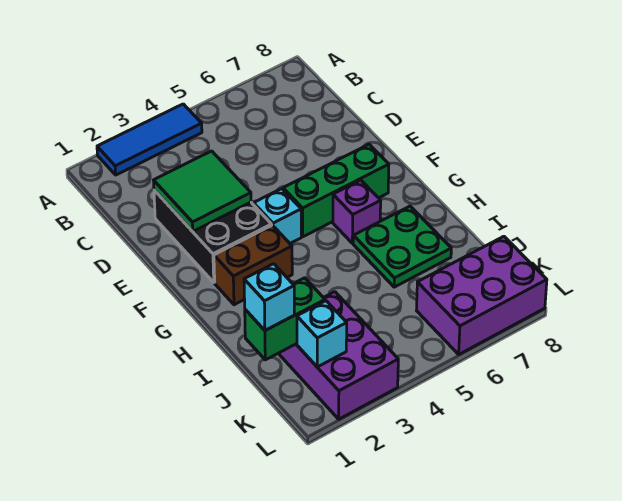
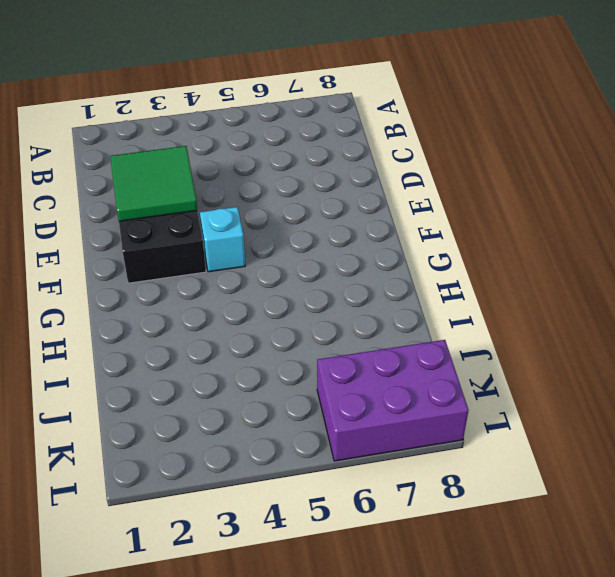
none -> blue tile A2:A4 level 1
none -> green brick F5:F7 level 1
none -> brown brick G2:G3 level 1

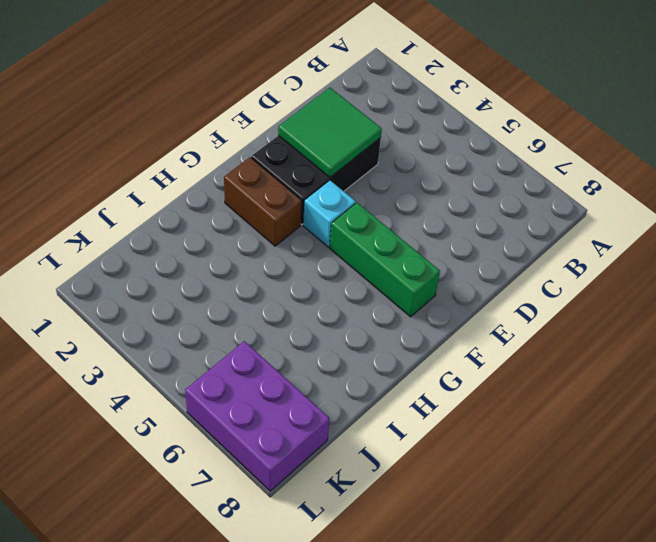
none -> blue tile A2:A4 level 1
none -> purple brick G6 level 1
none -> green plate H6:I7 level 1

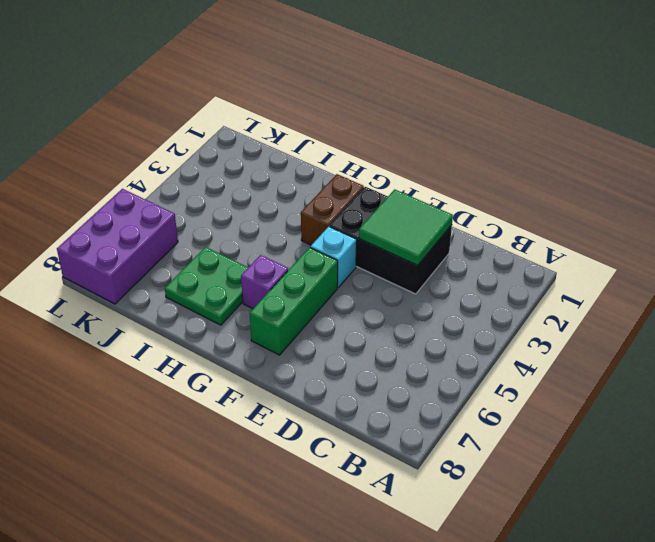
none -> blue tile A2:A4 level 1
none -> purple brick J2:L3 level 1
none -> green brick J1:J2 level 2

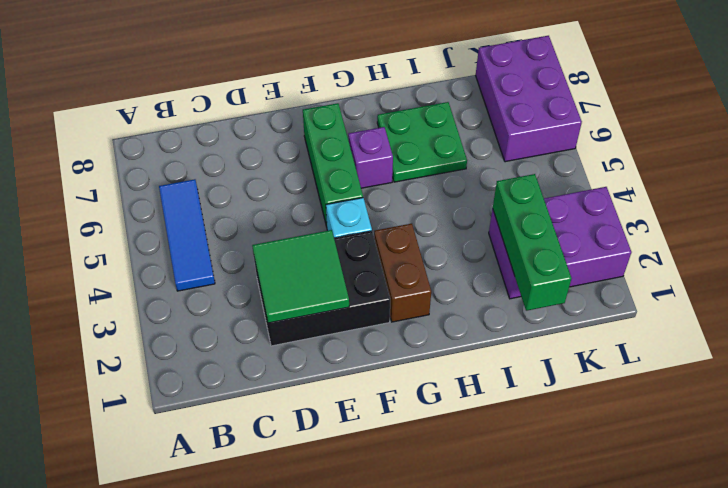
blue tile B4:B6 level 1 -> blue tile A2:A4 level 1
green brick J1:J3 level 2 -> green brick J1:J2 level 2
none -> cyan brick K2 level 2
none -> cyan brick J1 level 3

